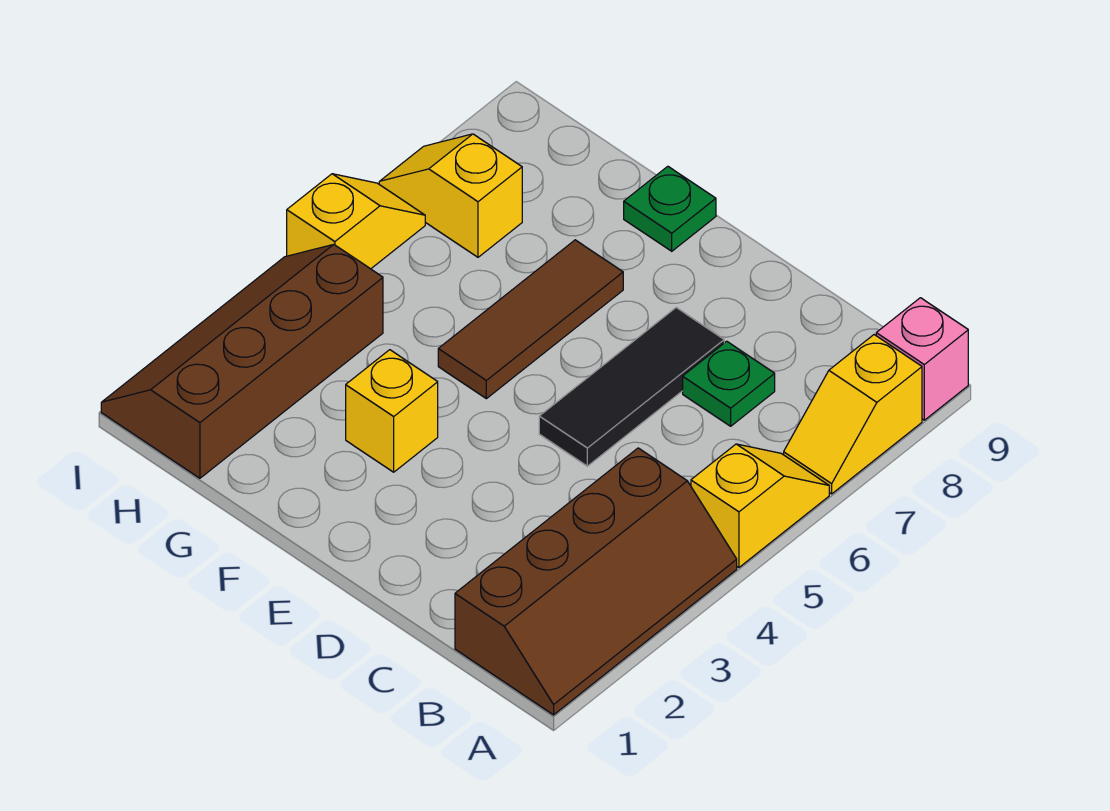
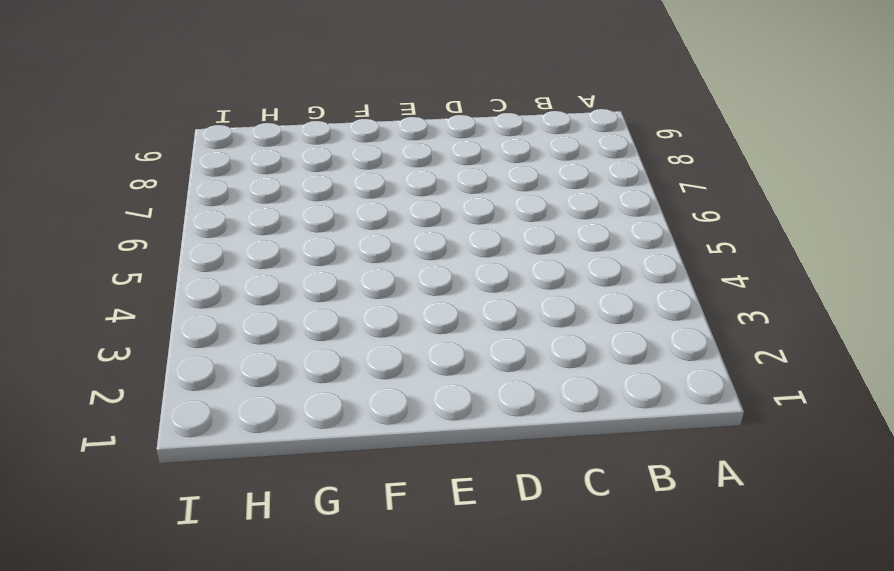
none -> brown slope A1:B4 level 1 top B
none -> yellow slope A5:A6 level 1 top 5
none -> yellow slope A7:A8 level 1 top 8

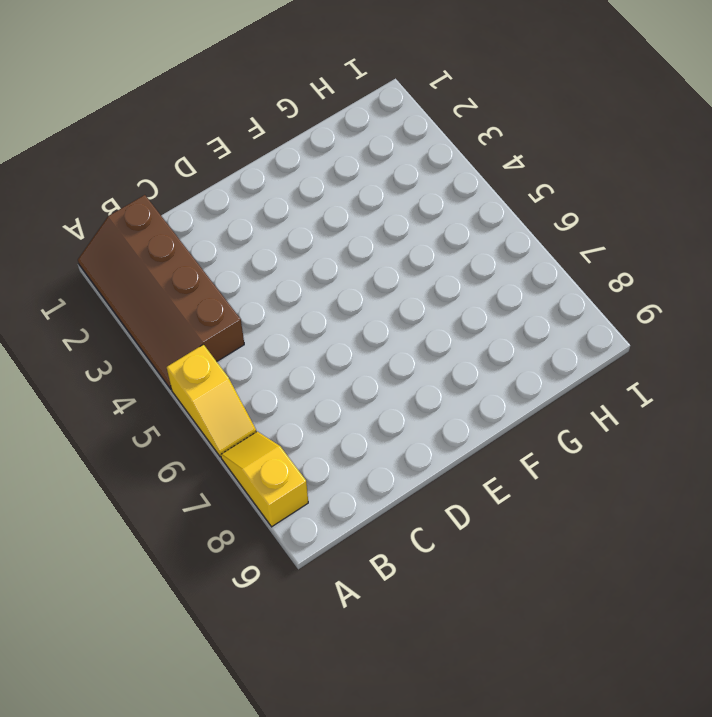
none -> pink brick A9 level 1
none -> green plate C7 level 1
none -> black tile D5:D7 level 1

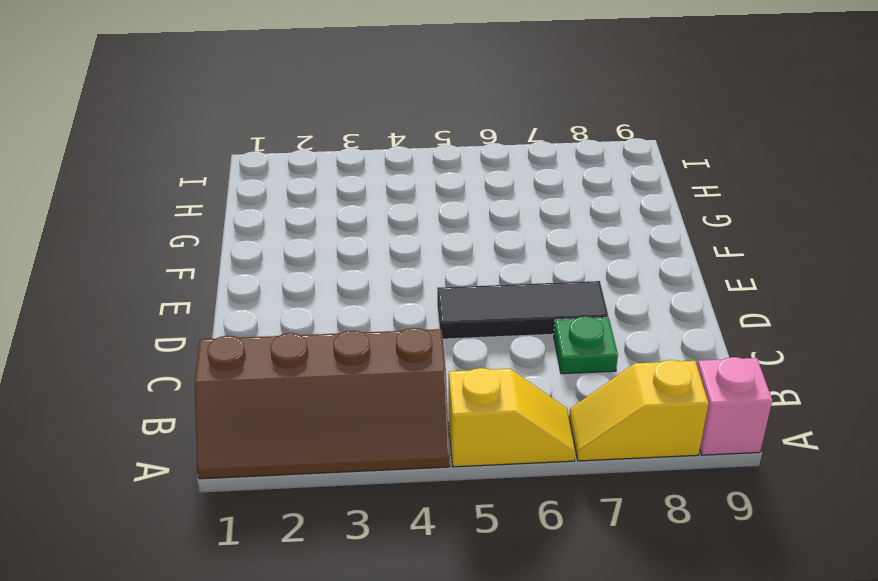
none -> yellow brick F3 level 1
none -> brown tile F5:F7 level 1
none -> green plate F9 level 1

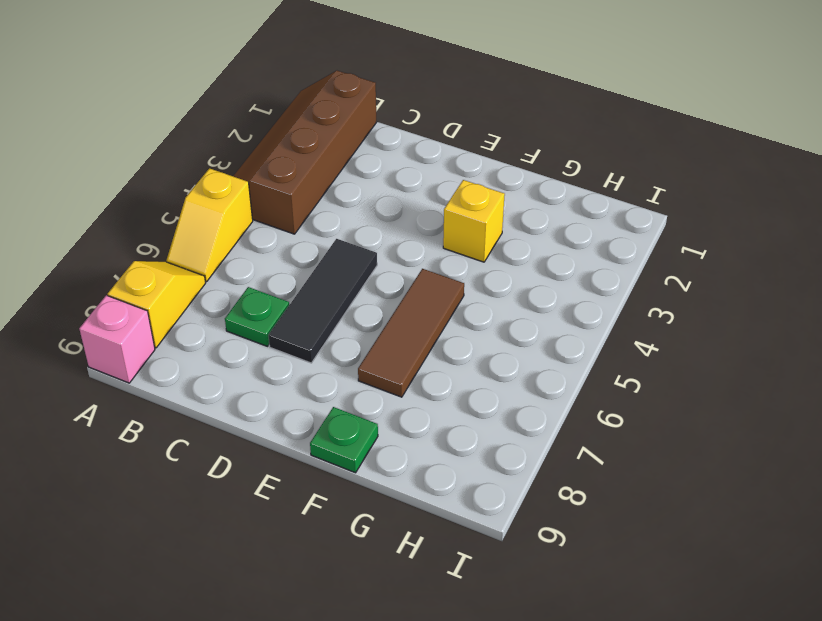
none -> brown slope H1:I4 level 1 top H
none -> yellow slope H7:I7 level 1 top H
none -> yellow slope I5:I6 level 1 top 5

